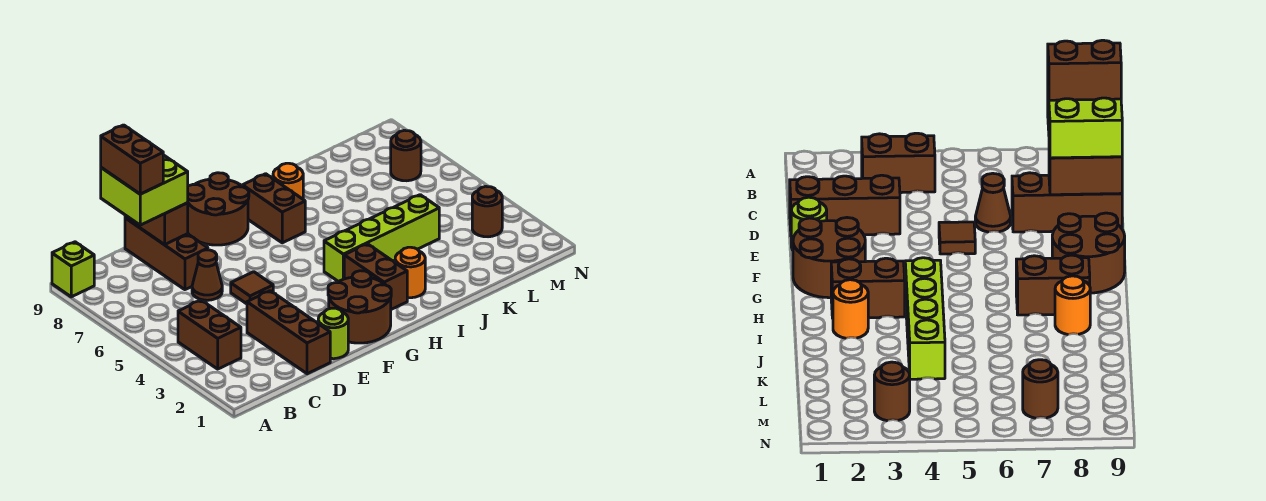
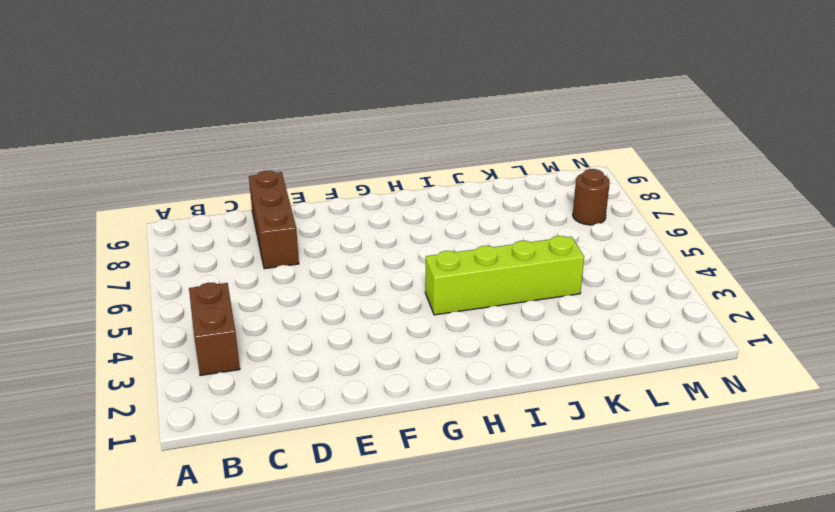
none -> lime brick A9 level 1
none -> brown brick D1:D3 level 1
none -> brown cone D6 level 1

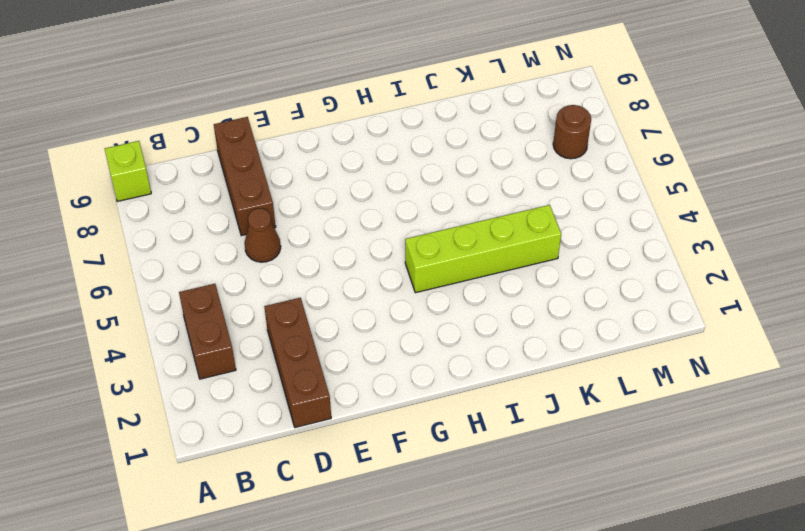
none -> lime round brick E1 level 1
none -> brown tile E5 level 1
none -> brown round brick F1:G2 level 1

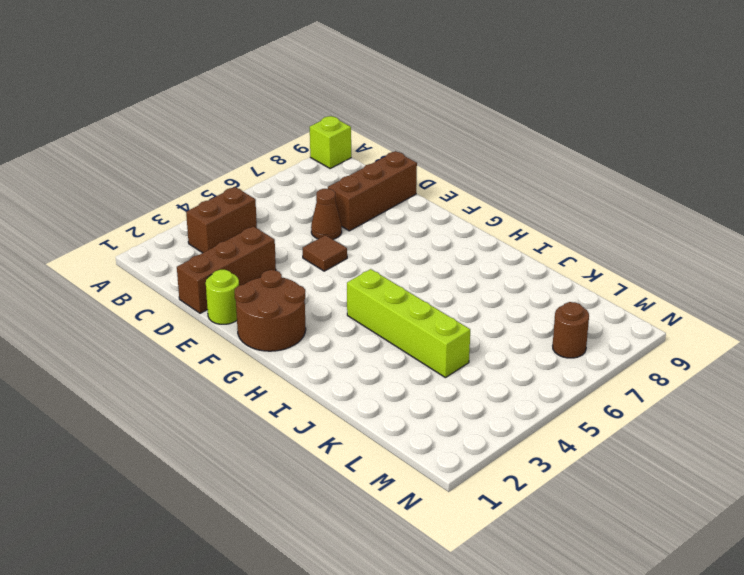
none -> brown round brick F8:G9 level 1
none -> brown brick H2:H3 level 1
none -> brown brick H7:H8 level 1

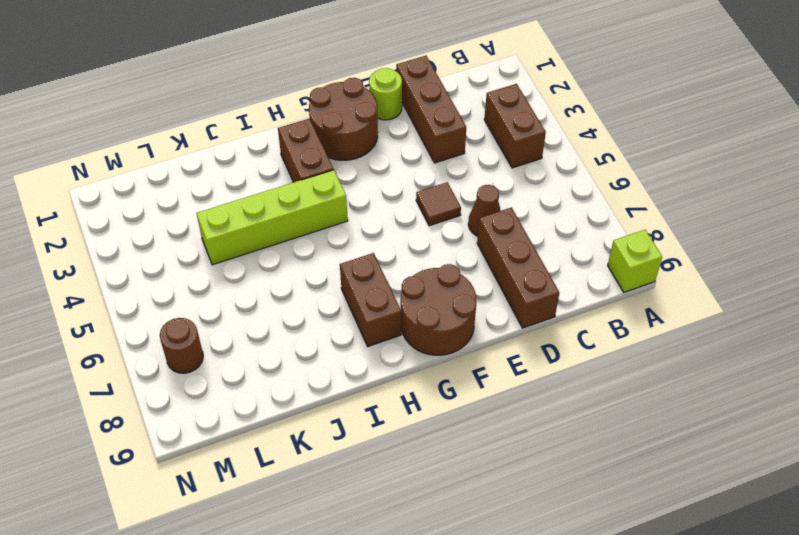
none -> orange round brick I2 level 1
none -> orange round brick I8 level 1
none -> brown round brick M3 level 1

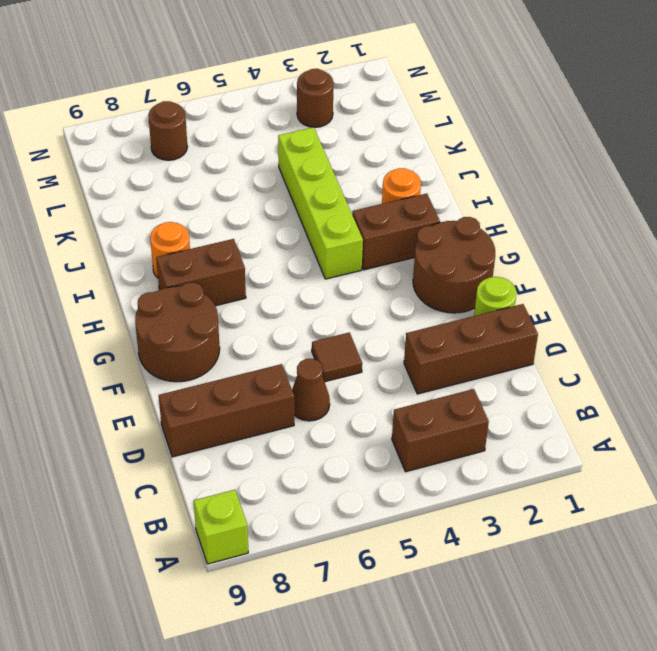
none -> brown brick D8:D9 level 2
none -> lime brick C8:D9 level 3
none -> brown brick C8:C9 level 4

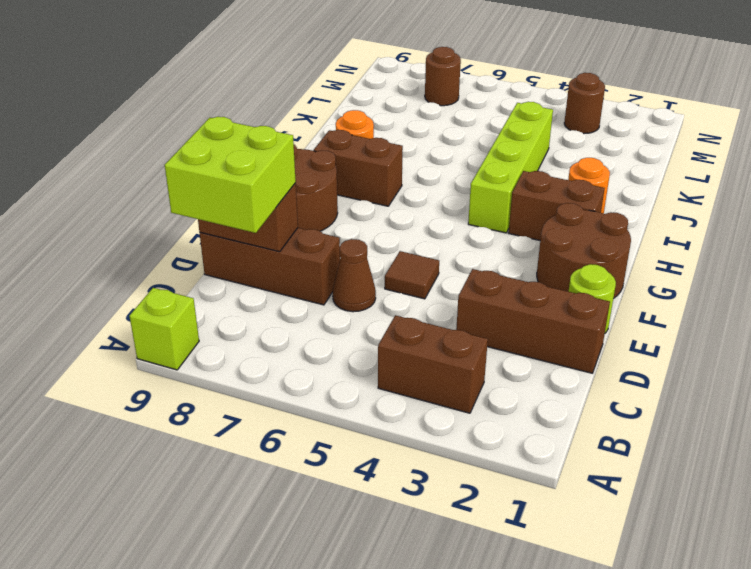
none -> brown brick C8:C9 level 4

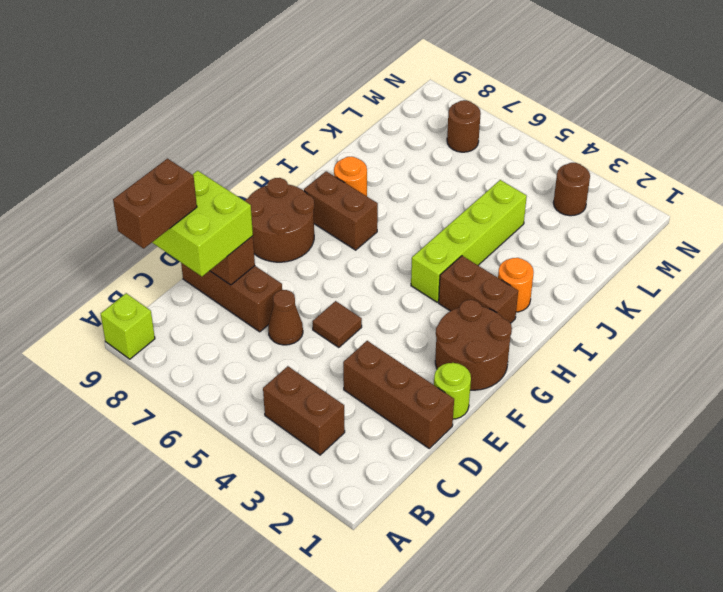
brown brick B9:C9 level 4 -> brown brick C8:C9 level 4

